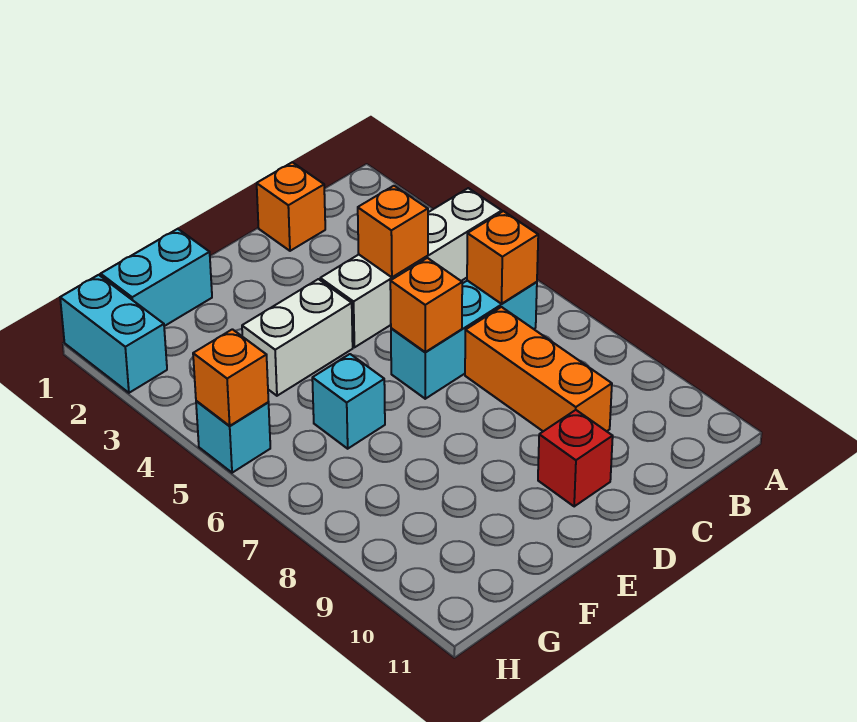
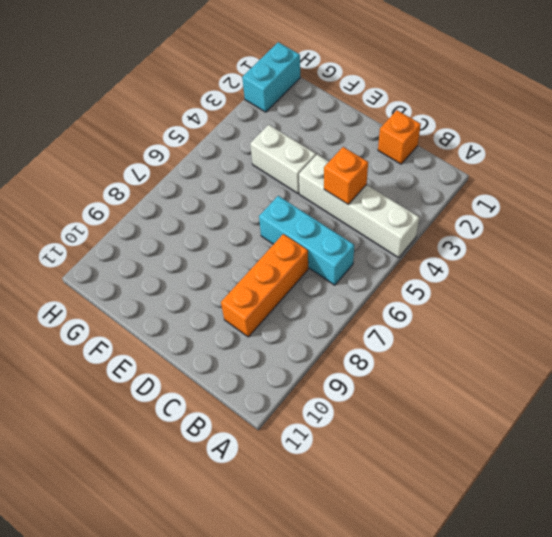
none -> red brick D10 level 1
none -> cyan brick F1:G1 level 1
none -> cyan brick F6 level 1

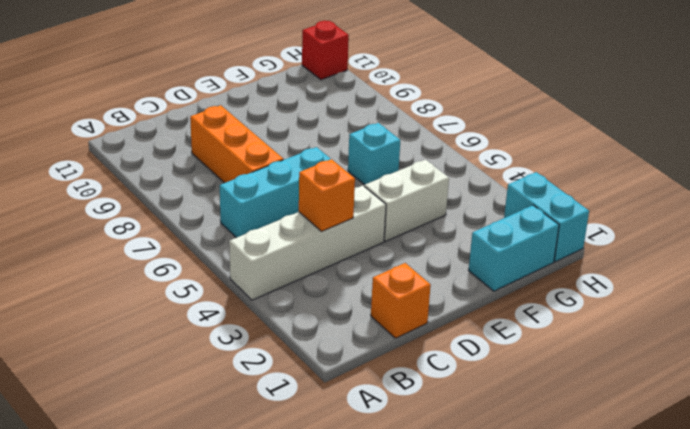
red brick H11 level 1 -> red brick D10 level 1
none -> cyan brick H5 level 1
none -> orange brick B6 level 2
none -> orange brick D6 level 2

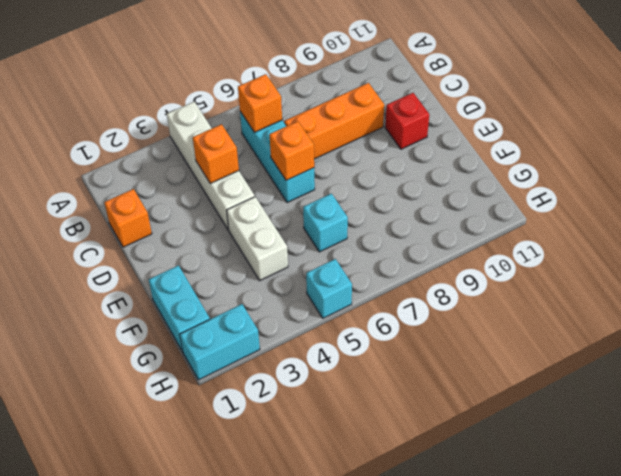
none -> orange brick H5 level 2

